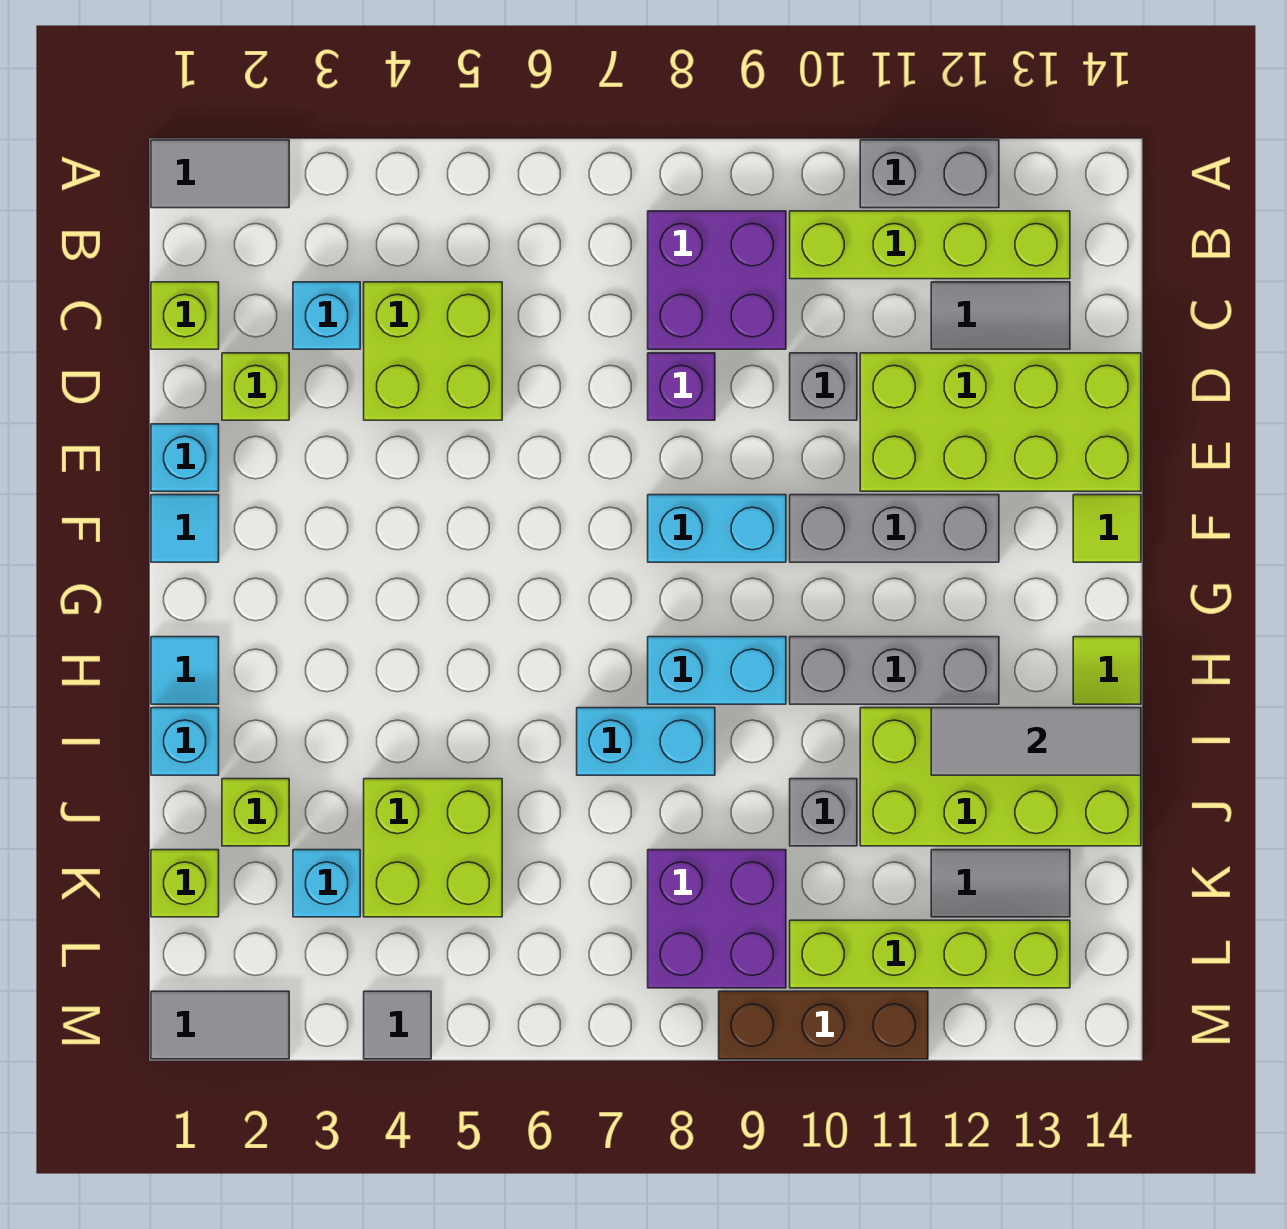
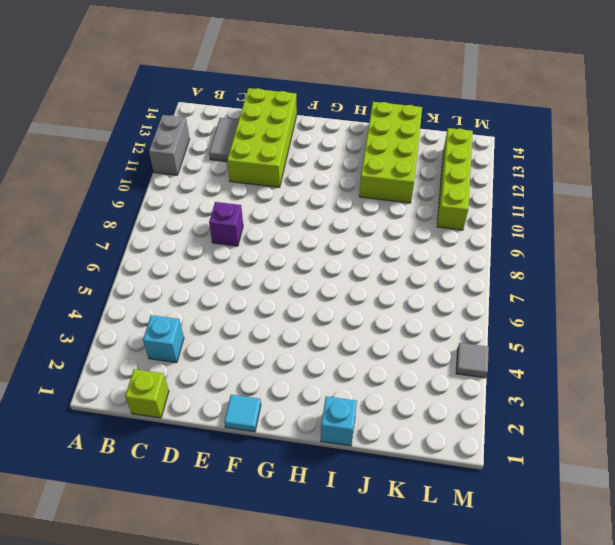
none -> grey tile A1:A2 level 1
none -> purple brick B8:C9 level 1
none -> lime brick B10:B13 level 1
none -> lime brick C4:D5 level 1

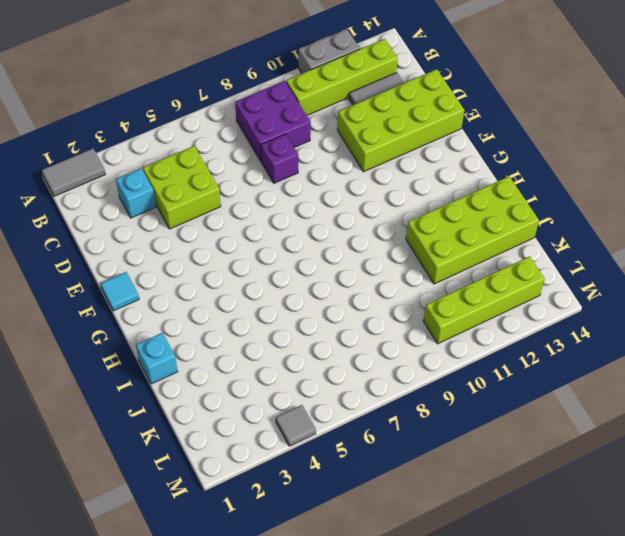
none -> lime brick C1 level 1
none -> lime brick D2 level 1
none -> grey brick D10 level 1
none -> cyan brick E1 level 1

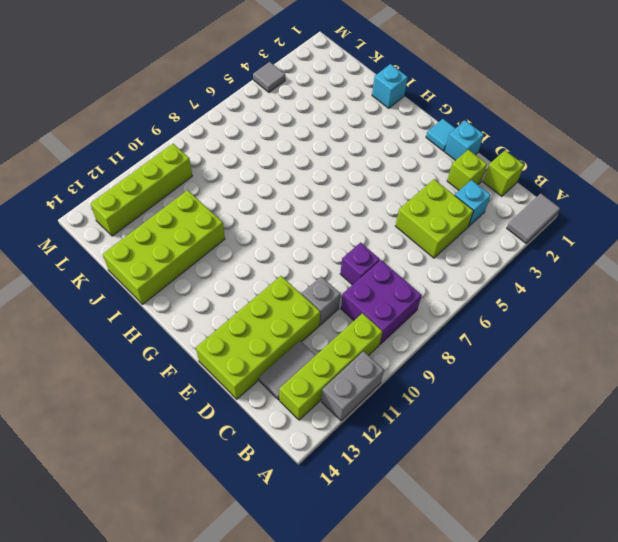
none -> cyan brick F8:F9 level 1
none -> grey brick F10:F12 level 1
none -> lime tile F14 level 1
none -> cyan tile H1 level 1

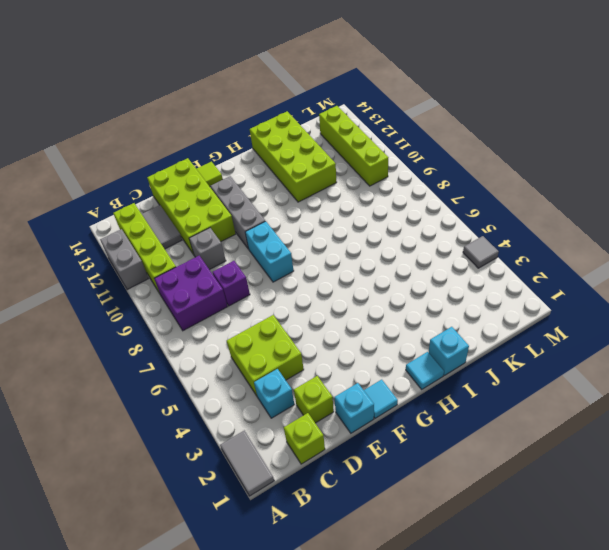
none -> cyan brick H8:H9 level 1
none -> grey brick H10:H12 level 1
none -> lime tile H14 level 1
none -> cyan brick I7:I8 level 1

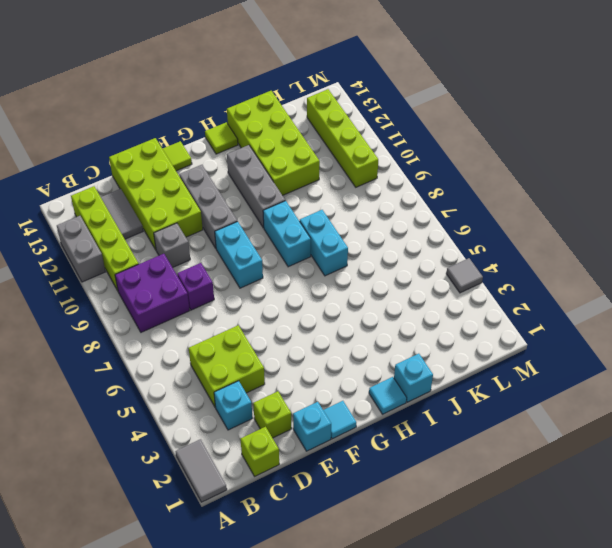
none -> lime brick J2 level 1
none -> lime brick J4:K5 level 1
none -> grey brick J10 level 1
none -> lime brick K1 level 1

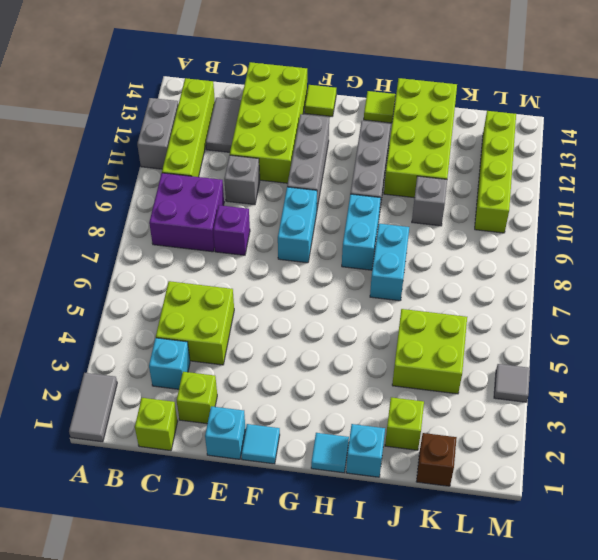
brown brick K1 level 1 -> lime brick K1 level 1
none -> cyan brick K3 level 1
none -> purple brick K8:L9 level 1
none -> grey tile K12:K13 level 1
none -> grey tile M1:M2 level 1

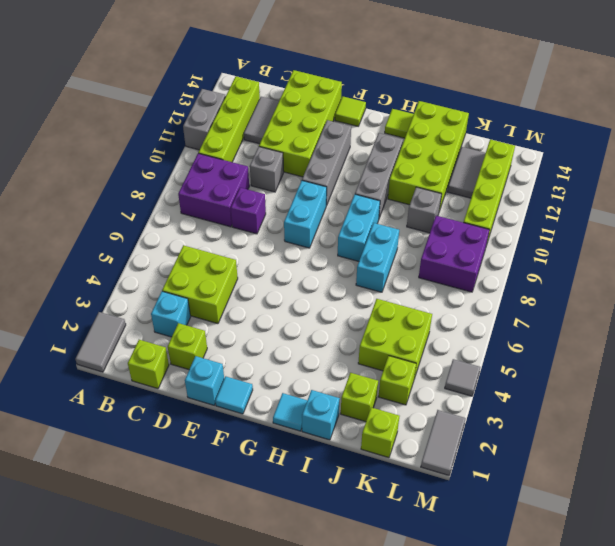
lime brick K3 level 1 -> cyan brick K3 level 1
none -> brown brick M9:M11 level 1
none -> grey tile I12:I14 level 2

